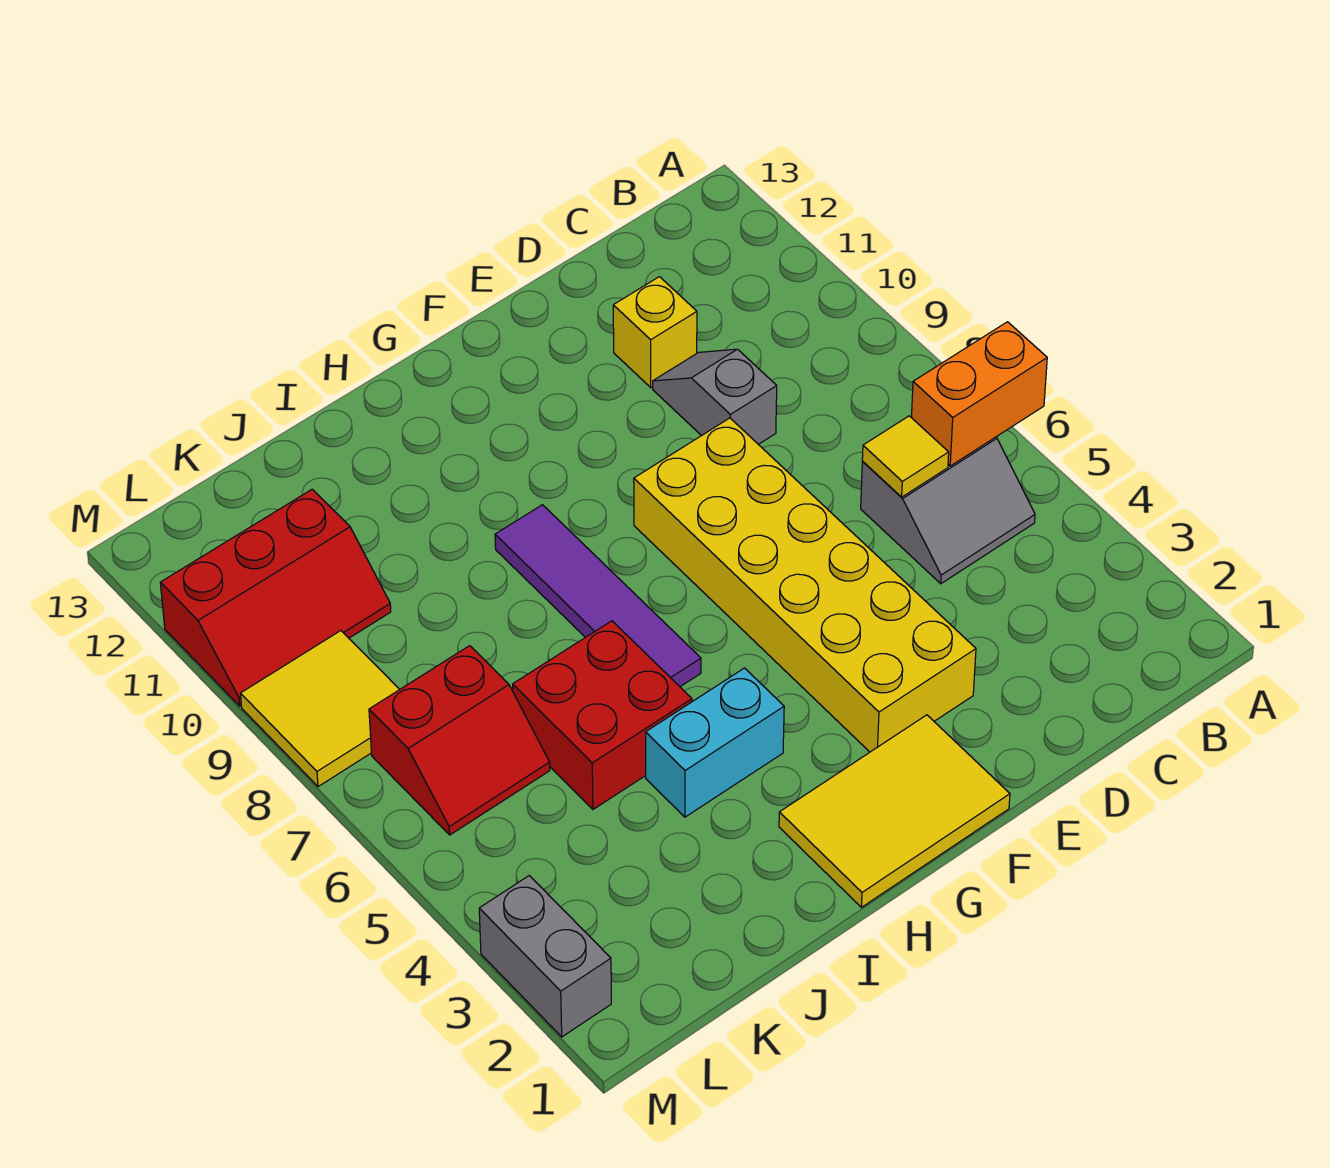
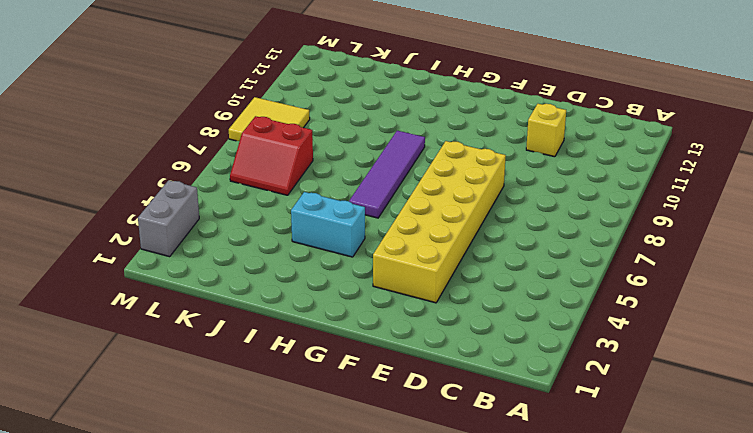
none -> grey slope B5:C6 level 1 top 6
none -> grey slope D9:D10 level 1 top 9
none -> yellow tile F1:H2 level 1

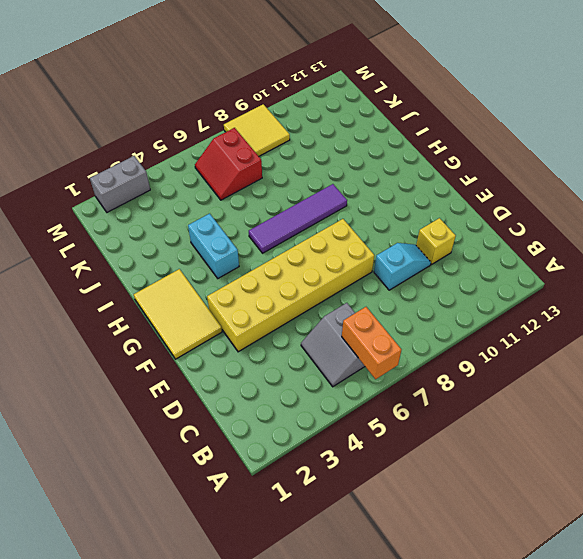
cyan slope D9:D10 level 1 top 9 -> grey slope D9:D10 level 1 top 9
none -> red brick I5:J6 level 1
none -> red slope K10:M11 level 1 top 11
none -> yellow tile C6 level 2

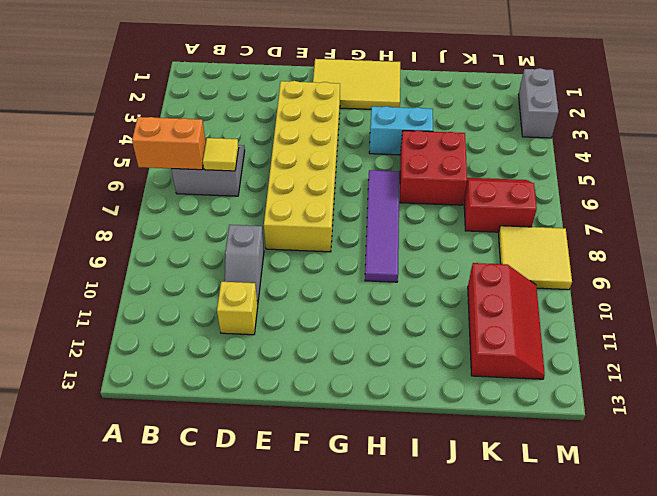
red slope K10:L12 level 1 top K -> red slope K10:M11 level 1 top 11

